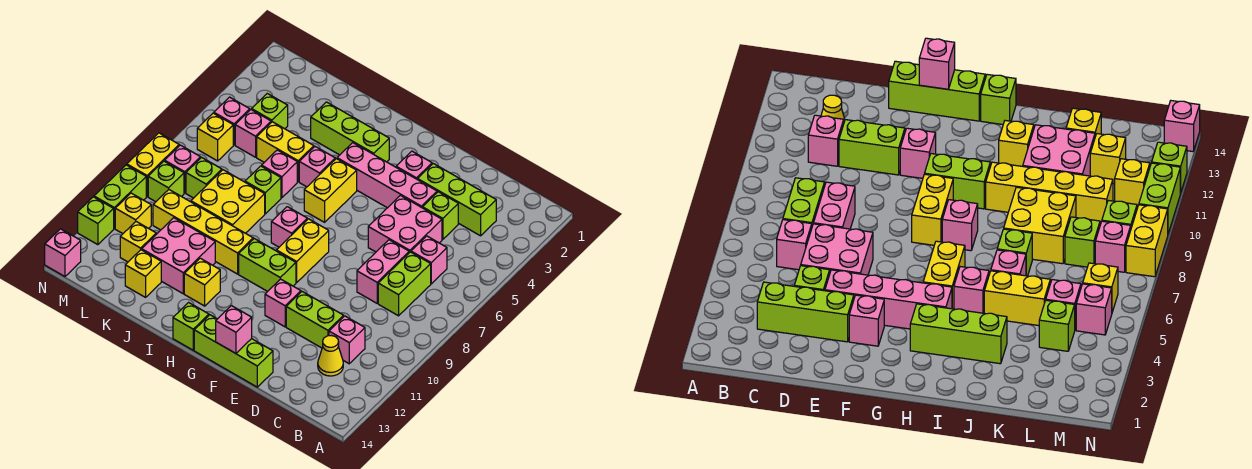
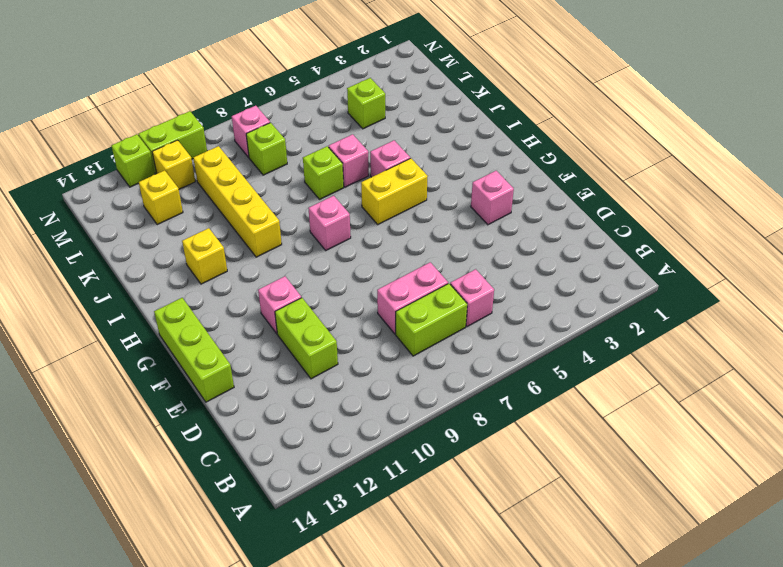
none -> lime brick C3:E3 level 1
none -> pink brick C11 level 1
none -> yellow cone C12 level 1
none -> lime brick D4 level 1

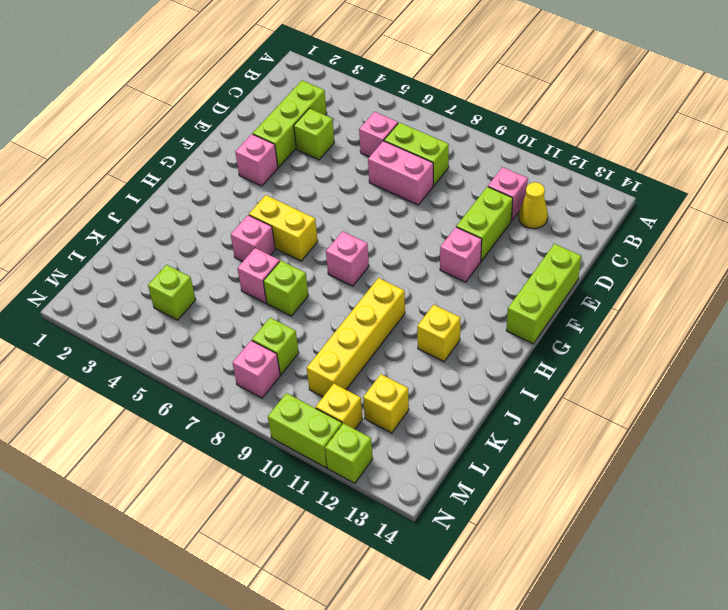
none -> pink brick D5:E6 level 1
none -> pink brick E4:H4 level 1
none -> yellow brick G8:G9 level 1
none -> lime brick G10:H10 level 1

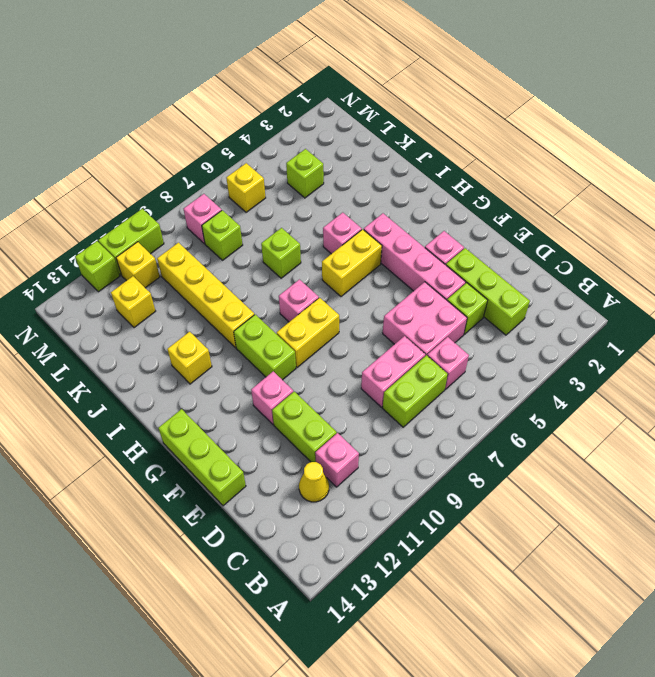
none -> lime brick H3:J3 level 1
none -> lime brick H14 level 1
none -> yellow brick J5:K5 level 1
none -> pink brick J6 level 1

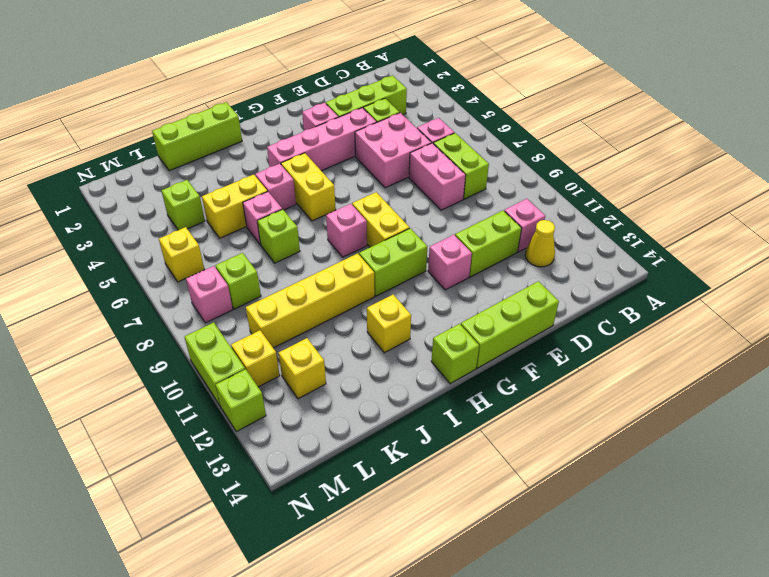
lime brick I1:K1 level 1 -> lime brick H3:J3 level 1
none -> yellow brick J8:K9 level 1
none -> pink brick J11:K12 level 1
none -> yellow brick K13 level 1
none -> pink brick L5 level 1

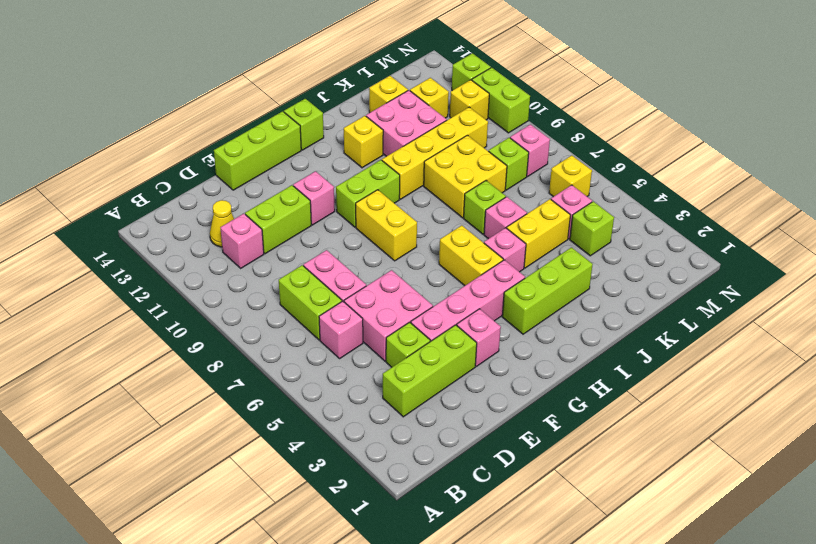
none -> pink brick H8 level 1
none -> pink brick M5 level 1
none -> lime brick M9 level 1
none -> yellow brick N8:N9 level 1

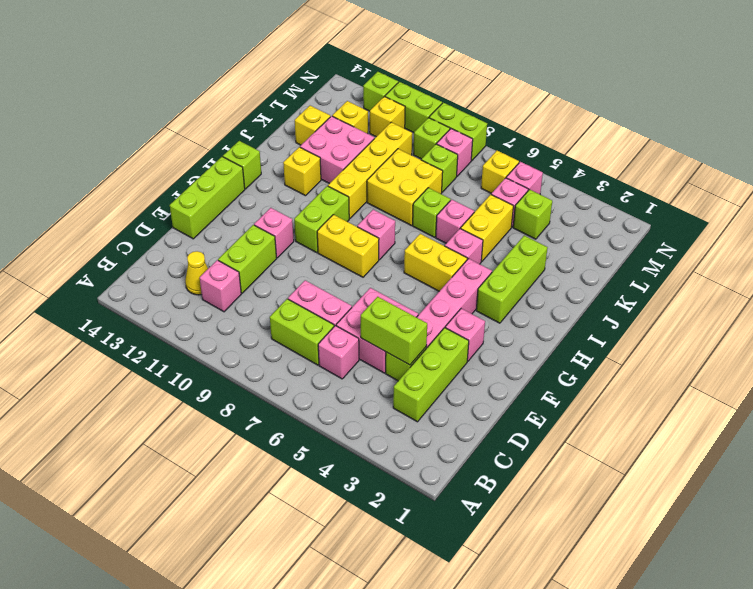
lime brick D4:D5 level 2 -> none
lime brick N8:N9 level 1 -> yellow brick N8:N9 level 1
none -> pink brick N14 level 1
none -> pink brick F14 level 2

